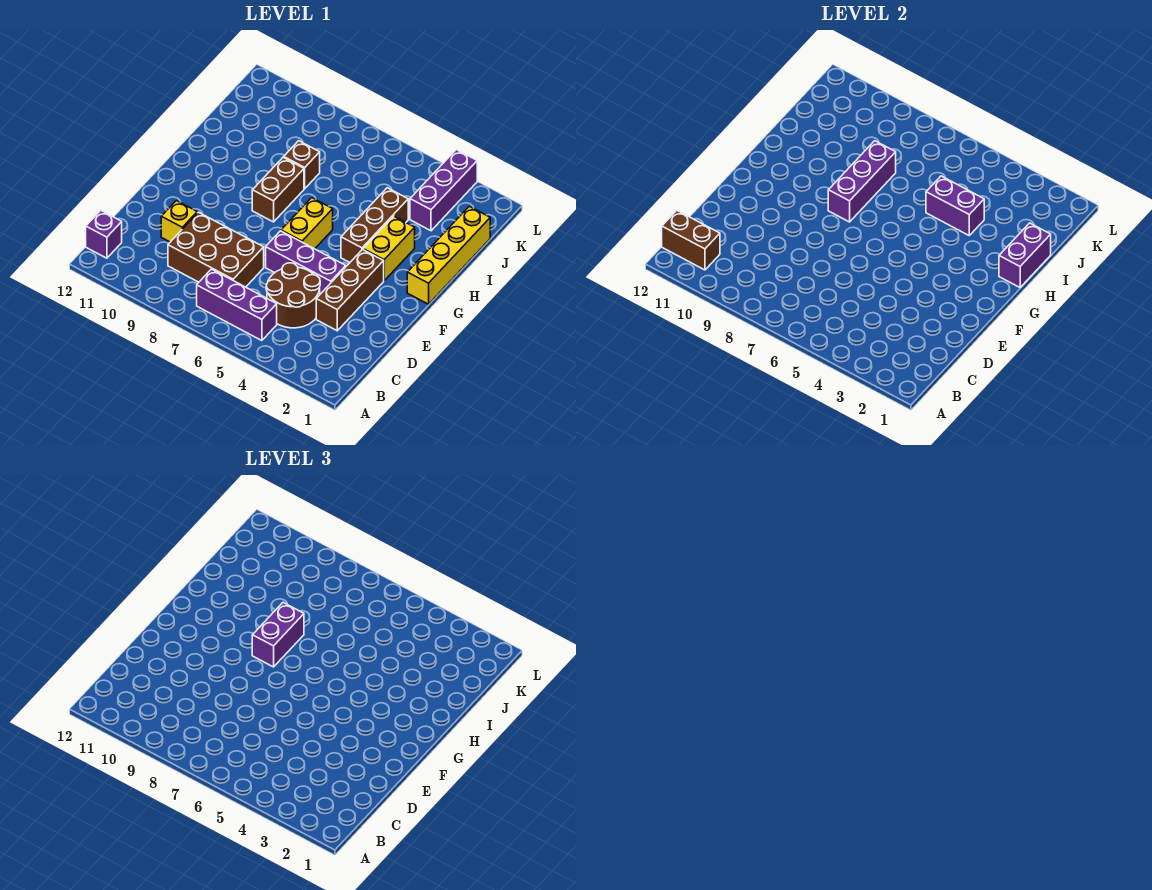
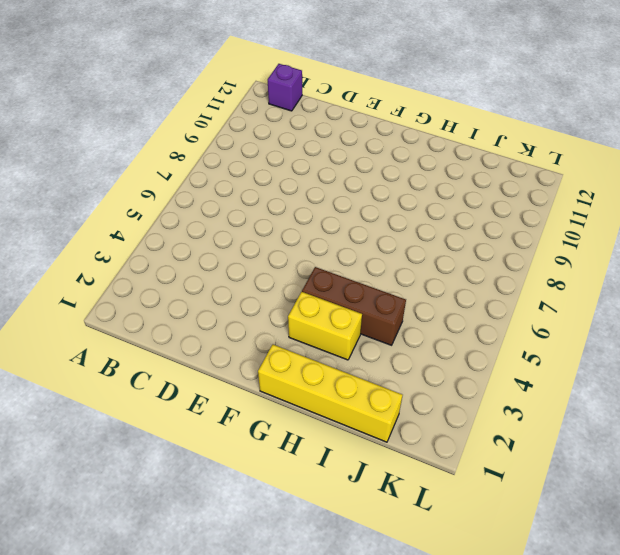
none -> purple brick B5:B7 level 1
none -> brown round brick C4:D5 level 1
none -> brown brick C7:D9 level 1

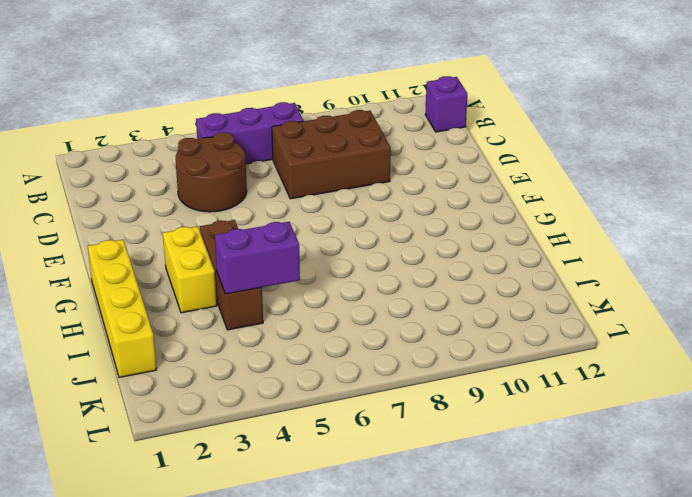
none -> brown brick D3:F3 level 1
none -> yellow brick D10 level 1
none -> purple brick E4:E6 level 1

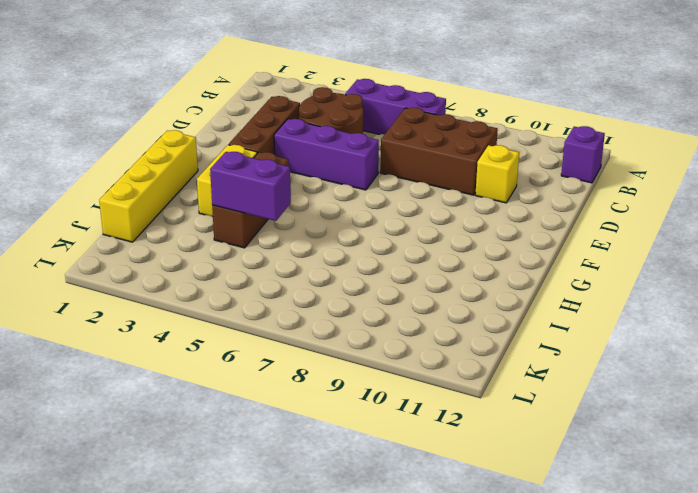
none -> yellow brick F6:G6 level 1
none -> brown brick G8:H8 level 1
none -> brown brick I8 level 1

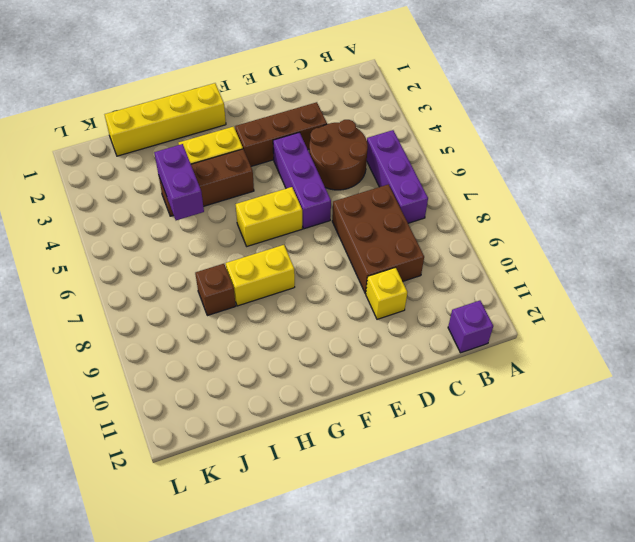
yellow brick G8:H8 level 1 -> brown brick G8:H8 level 1
none -> purple brick J3:L3 level 1
none -> brown brick B11:B12 level 2
none -> purple brick G8:I8 level 2

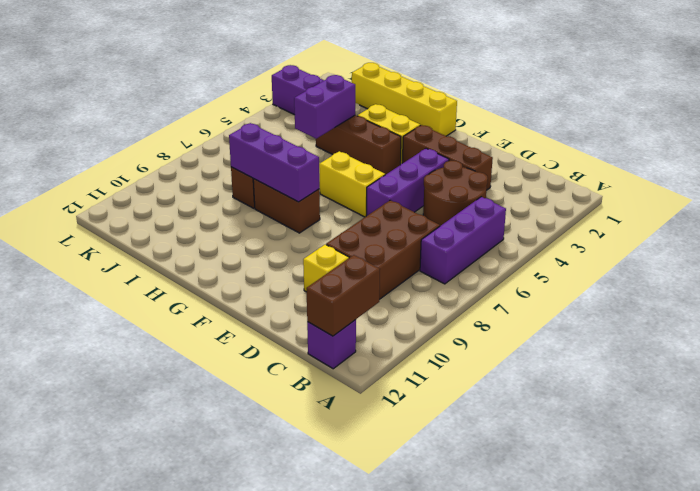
none -> purple brick H1:I1 level 2
none -> purple brick G8:H8 level 3

